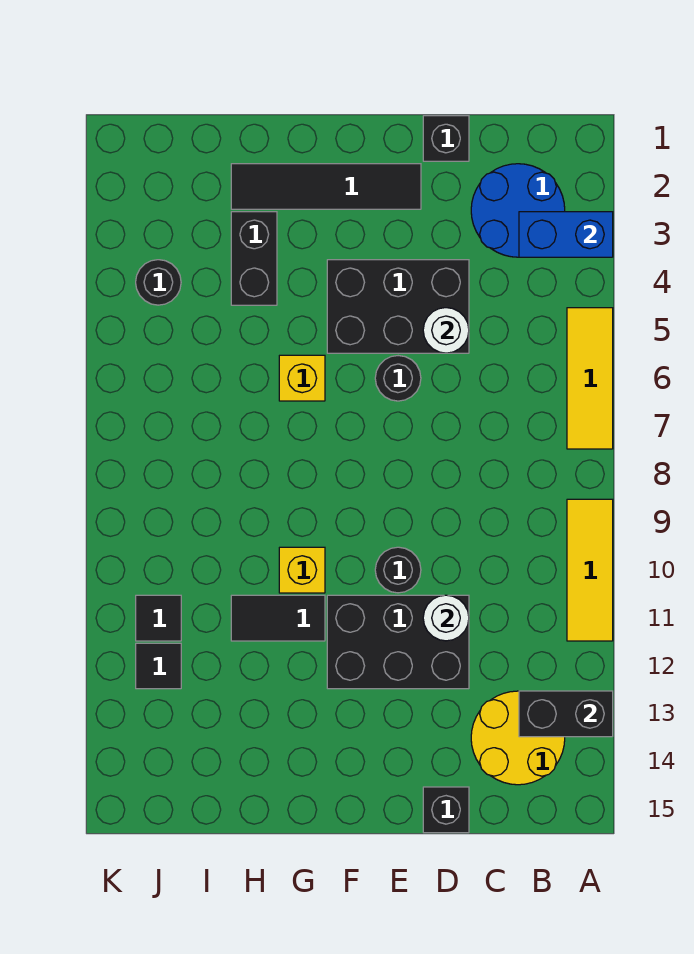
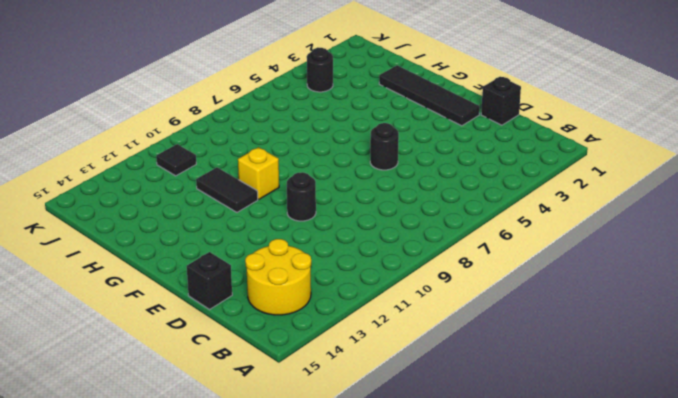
none -> yellow tile A5:A7 level 1
none -> yellow tile A9:A11 level 1
none -> blue round brick B2:C3 level 1

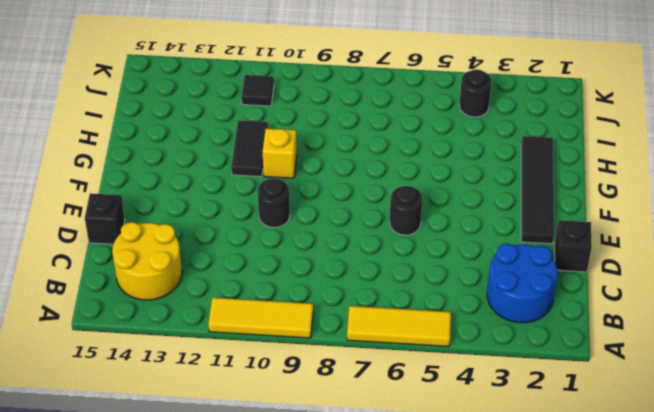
none -> black brick D4:F5 level 1
none -> black brick D11:F12 level 1
none -> yellow brick G6 level 1

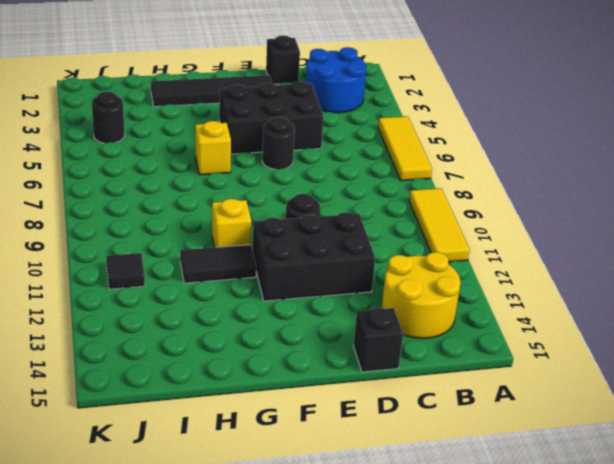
none -> black brick H3:H4 level 1
none -> black tile J12 level 1
none -> blue brick A3:B3 level 2

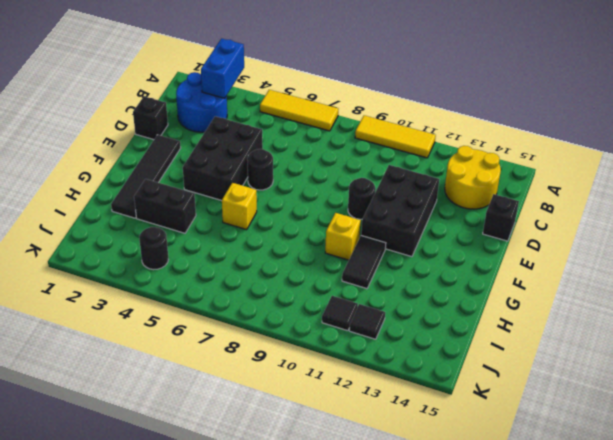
none -> black brick A13:B13 level 2
none -> white round brick D5 level 2
none -> white round brick D11 level 2

